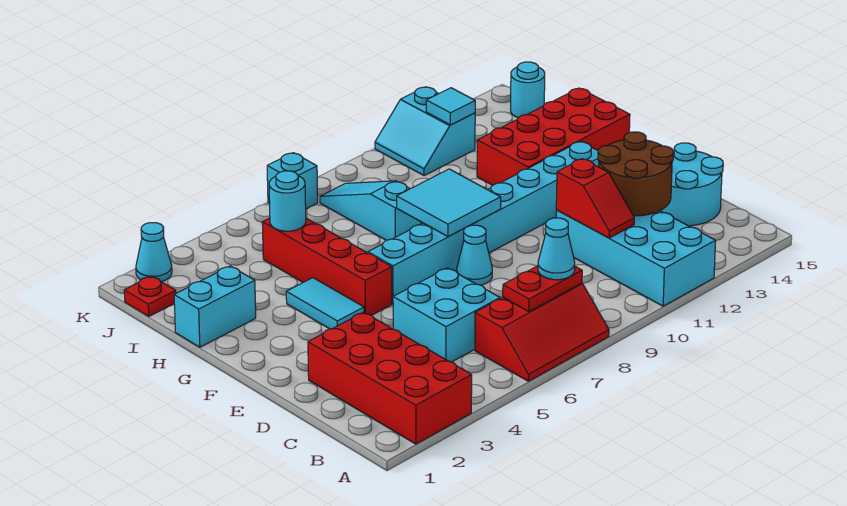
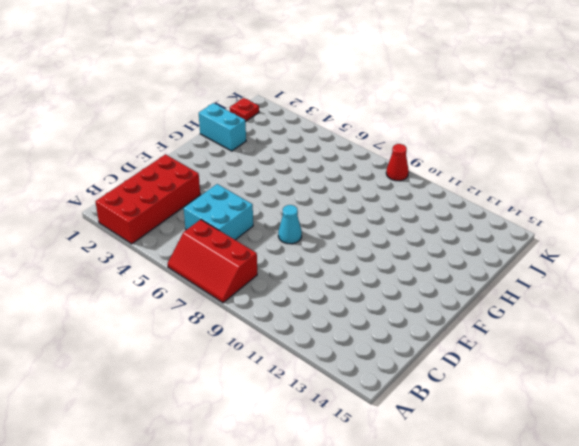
red cone K9 level 1 -> none
none -> cyan brick A11:D12 level 1
none -> cyan round brick C14:D15 level 1
none -> cyan tile F4:G4 level 1

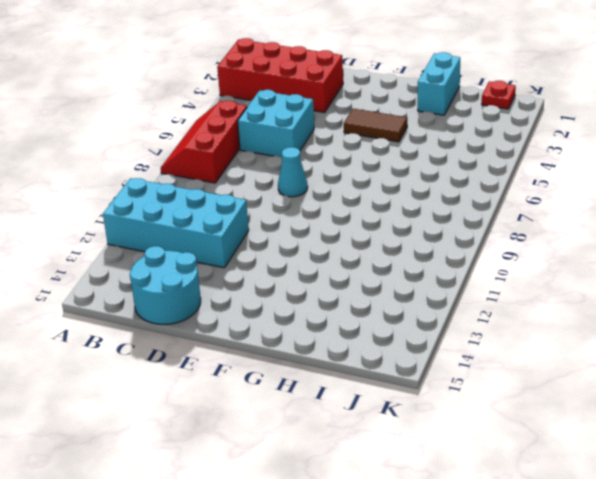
brown tile F4:G4 level 1 -> cyan tile F4:G4 level 1
none -> red brick F5:I5 level 1
none -> cyan brick F6:F13 level 1
none -> red brick G12:H15 level 1

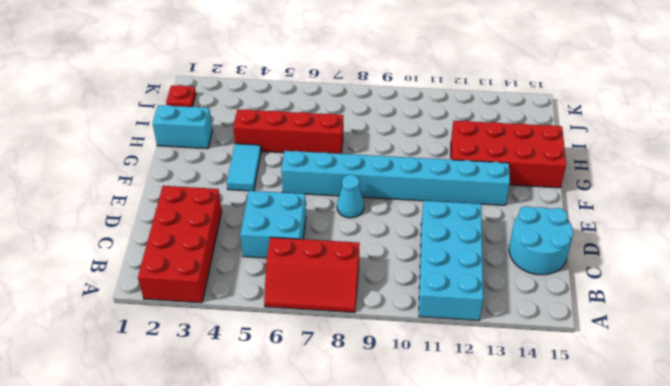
red brick H4:H7 level 1 -> red brick F5:I5 level 1
none -> cyan slope H8:J8 level 1 top H
none -> cyan slope J11:K12 level 1 top 12
none -> cyan round brick J15 level 1

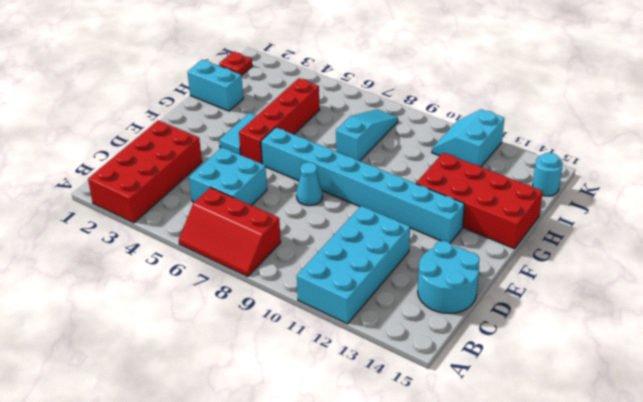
none -> cyan cone K2 level 1
none -> cyan brick K7 level 1
none -> red plate B7:B8 level 2

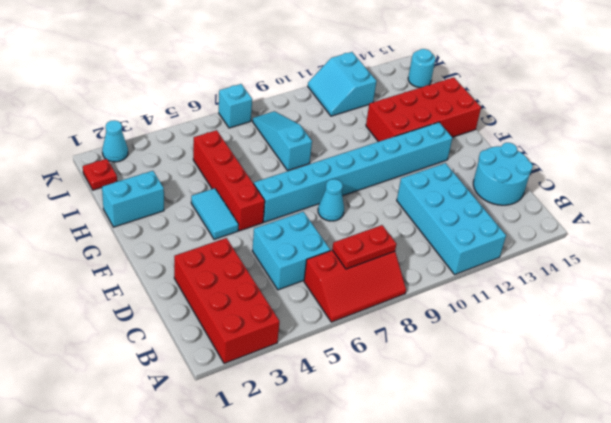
none -> red slope C11:D11 level 2 top D
none -> brown round brick C12:D13 level 2
none -> cyan tile F8:G9 level 2

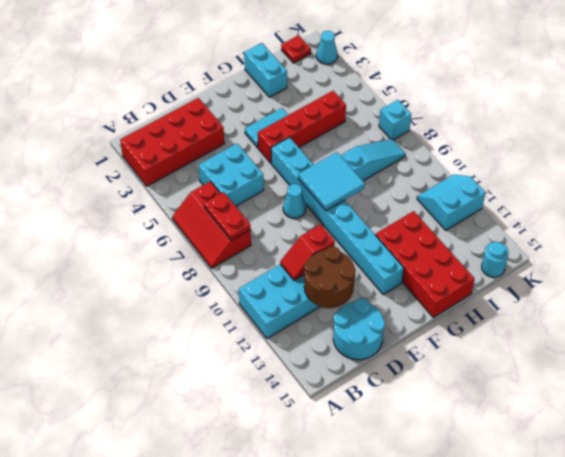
none -> cyan round brick I5 level 2
none -> cyan tile J12 level 2
none -> cyan cone B8 level 3

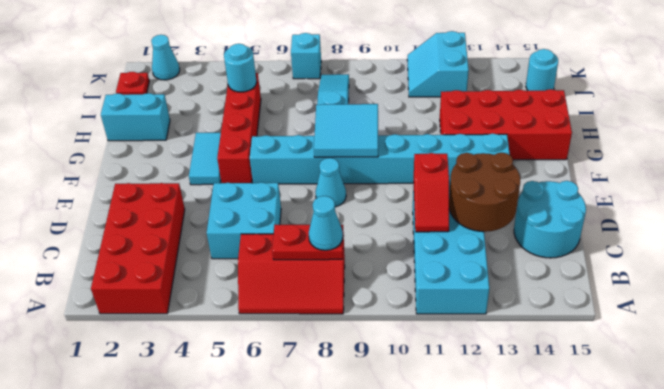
none -> cyan tile J12 level 2

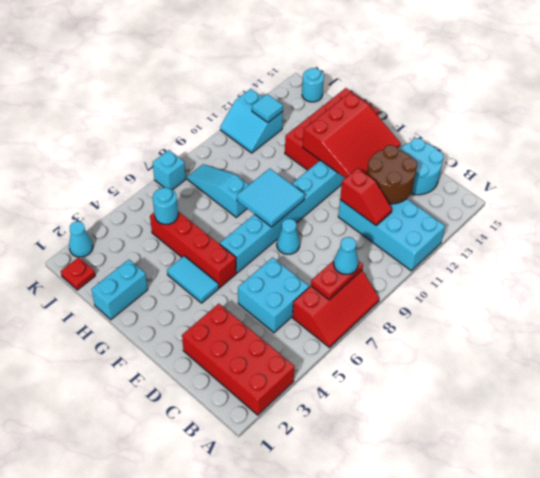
red slope E12:G14 level 2 top G -> none

